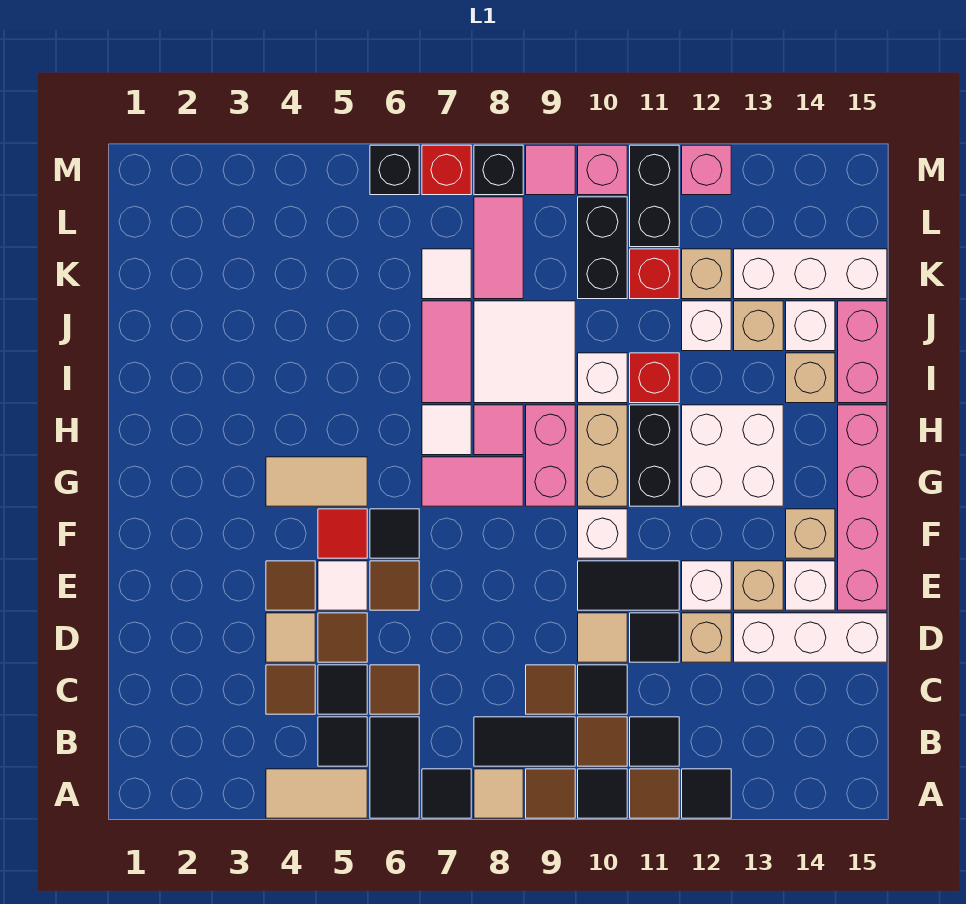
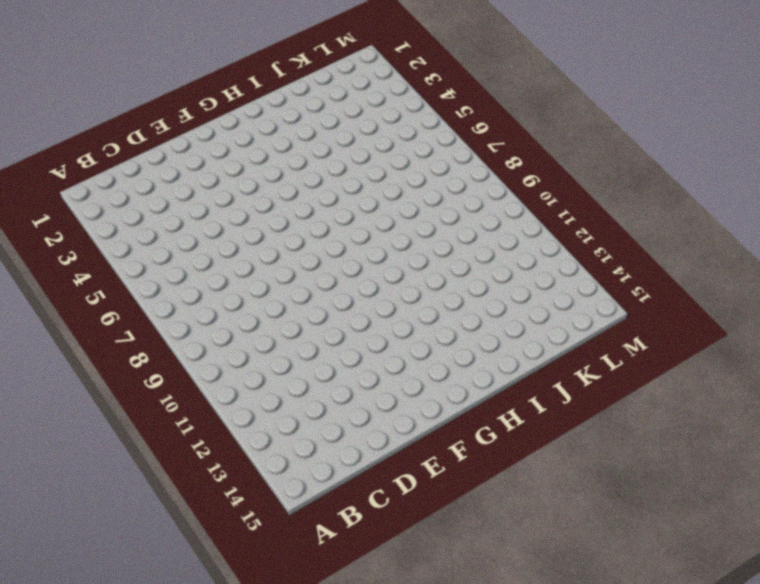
none -> tan tile A4:A5 level 1
none -> black tile A6:B6 level 1
none -> black tile A7 level 1
none -> tan tile A8 level 1

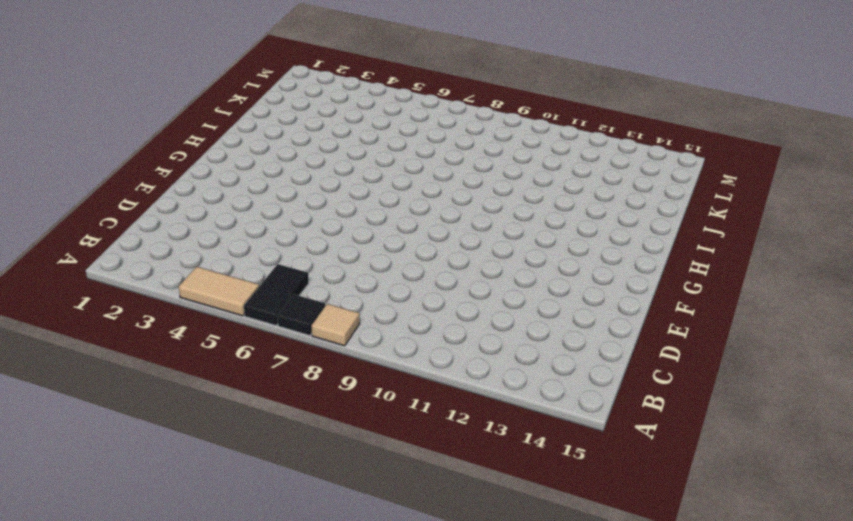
none -> brown tile A9 level 1
none -> black tile A10 level 1
none -> brown tile A11 level 1
none -> black tile A12 level 1

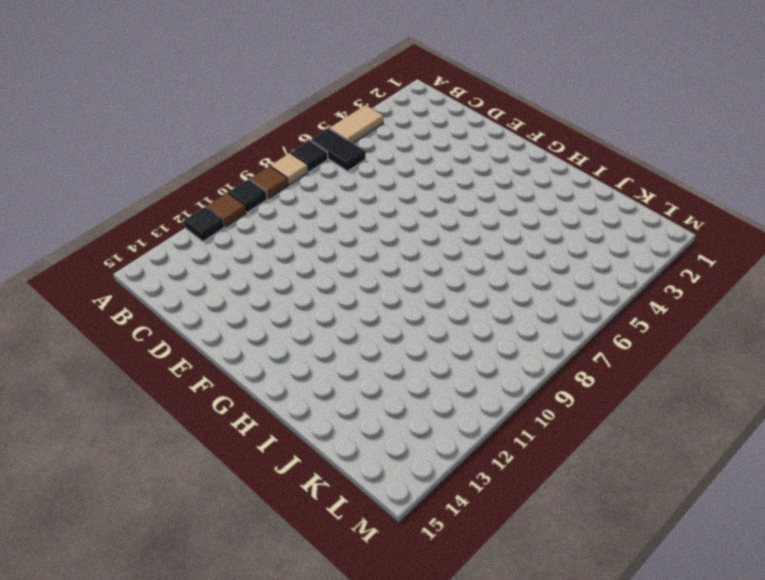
none -> black tile B5 level 1
none -> black tile B8:B9 level 1
none -> brown tile B10 level 1
none -> black tile B11 level 1

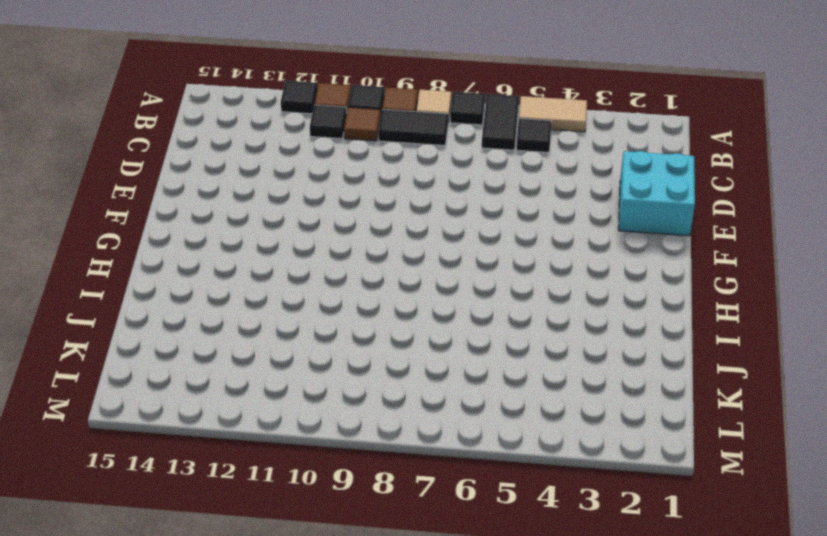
cyan brick D1:E2 level 1 -> none
none -> brown tile C4 level 1
none -> black tile C5 level 1
none -> brown tile C6 level 1
none -> brown tile C9 level 1

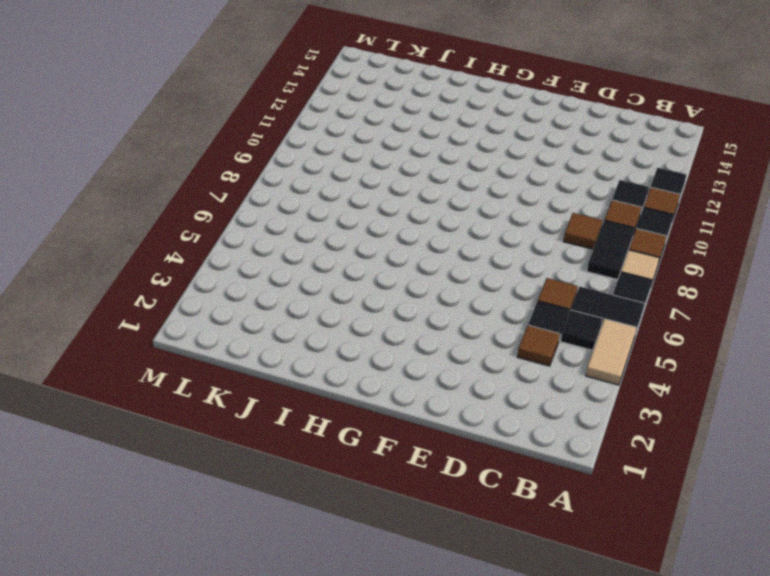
none -> black tile C10 level 1
none -> tan tile D4 level 1
none -> brown tile D5 level 1
none -> tan tile D10 level 1

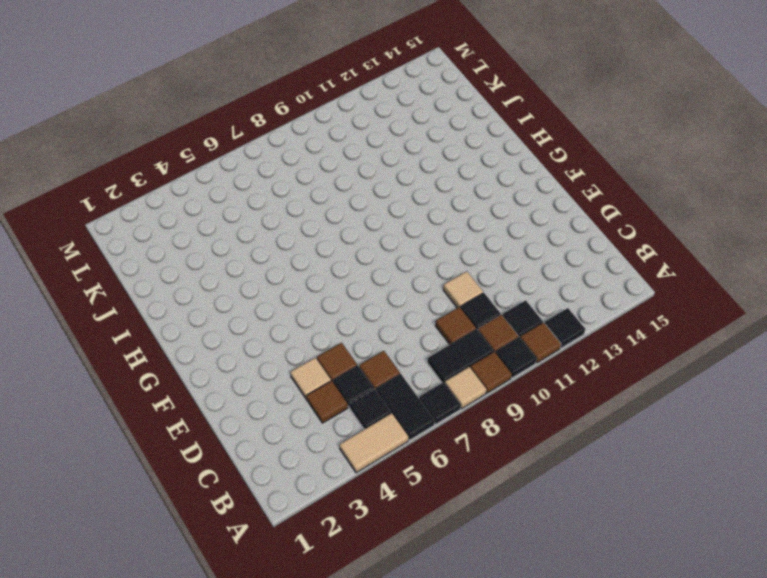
none -> black tile D11 level 1
none -> tan brick D12 level 1
none -> white brick D13:D15 level 1
none -> brown tile E4 level 1

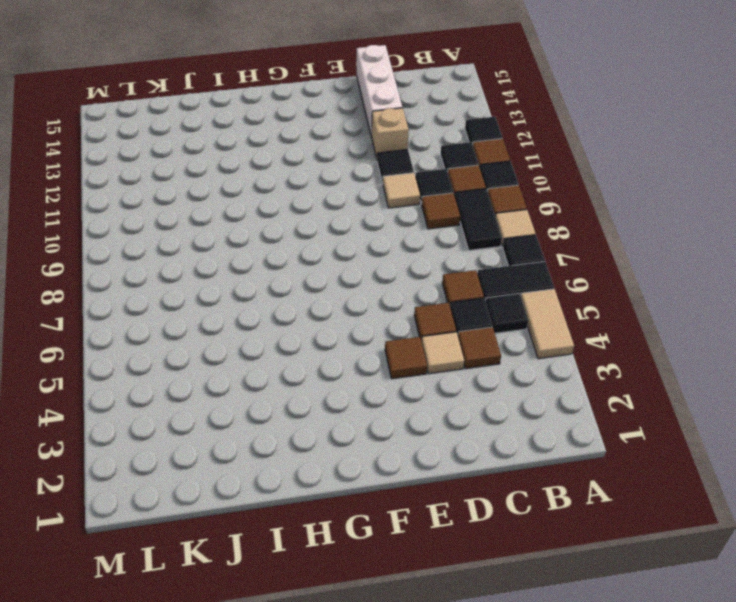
none -> white tile E5 level 1
none -> brown tile E6 level 1
none -> black tile E10:E11 level 1
none -> white brick E12 level 1

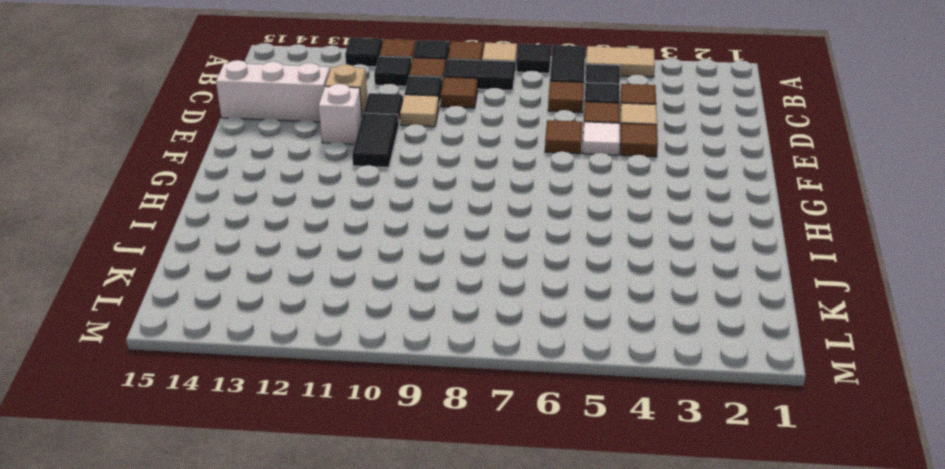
black tile E11:F11 level 1 -> black tile E10:E11 level 1
none -> tan brick E13 level 1
none -> white brick E14 level 1
none -> pink brick E15:H15 level 1
none -> red tile F5 level 1

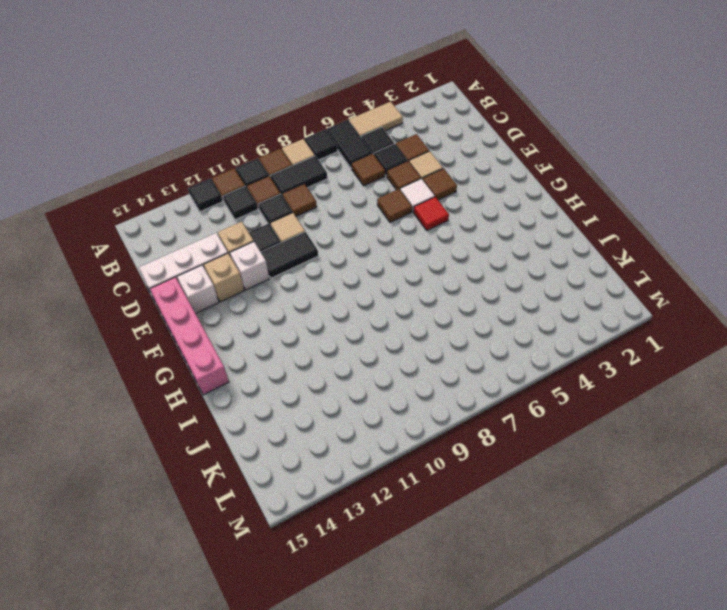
none -> black tile F6 level 1
none -> white brick F10 level 1
none -> tan brick F14 level 1
none -> tan tile G4:G5 level 1

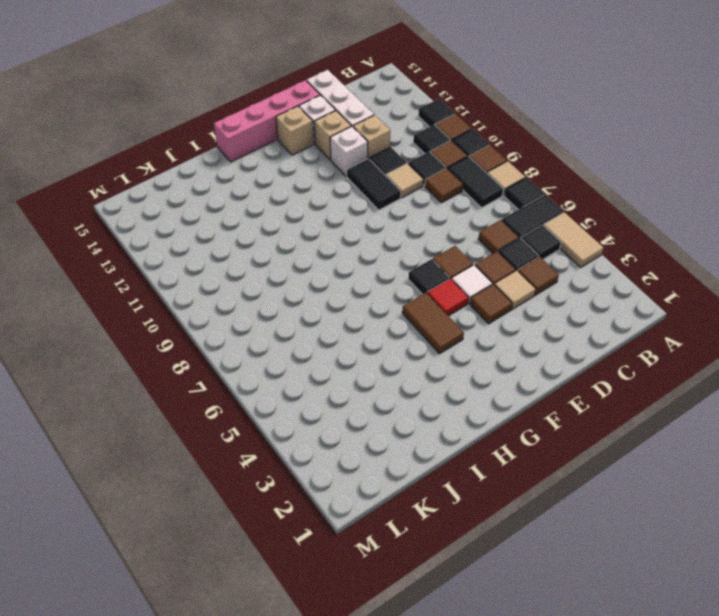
brown tile G4:G5 level 1 -> tan tile G4:G5 level 1
none -> white brick F10 level 1
none -> pink tile G7:G8 level 1
none -> pink brick G9:H9 level 1
none -> tan brick G10:H10 level 1

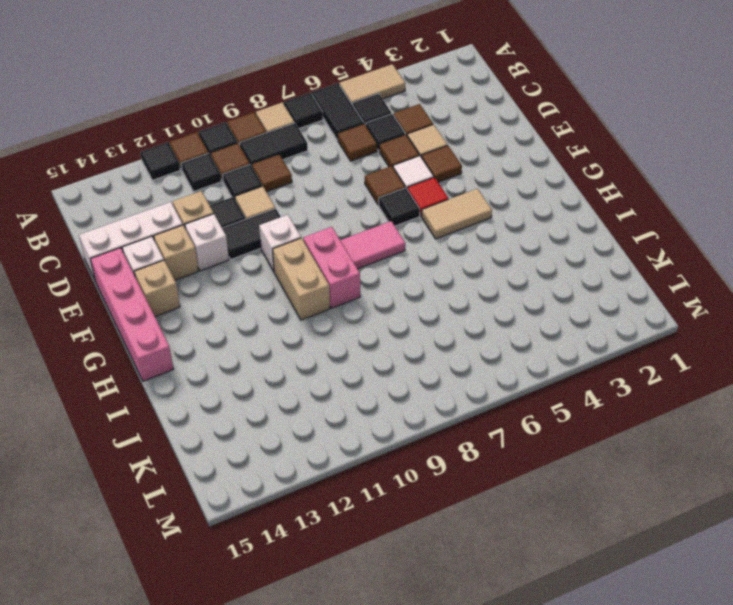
none -> black brick G11:H11 level 1
none -> white brick G12:H13 level 1
none -> white tile H7 level 1
none -> pink tile H8 level 1

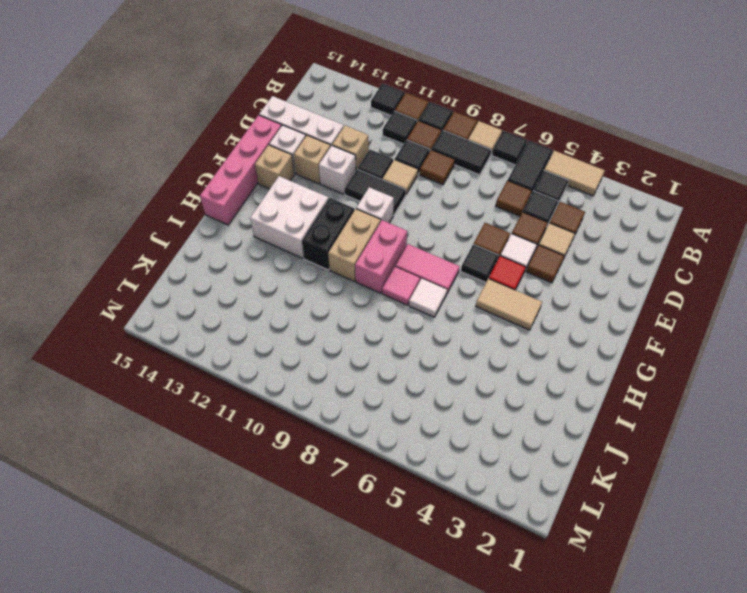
none -> pink tile I7:J7 level 1
none -> white tile I8:J9 level 1
none -> white brick I10 level 1
none -> red brick I11 level 1

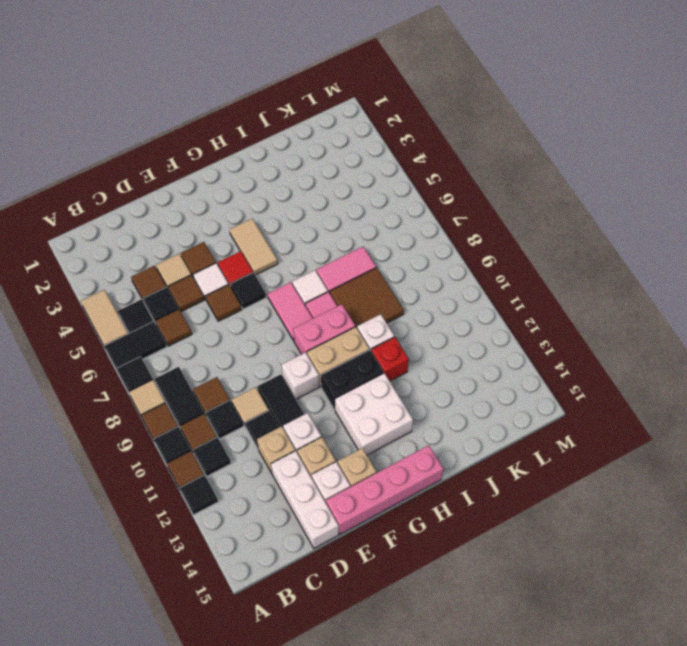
brown tile I8:J9 level 1 -> white tile I8:J9 level 1
none -> tan brick I14 level 1
none -> pink brick I15:J15 level 1
none -> white brick J12 level 1
none -> tan brick J13 level 1

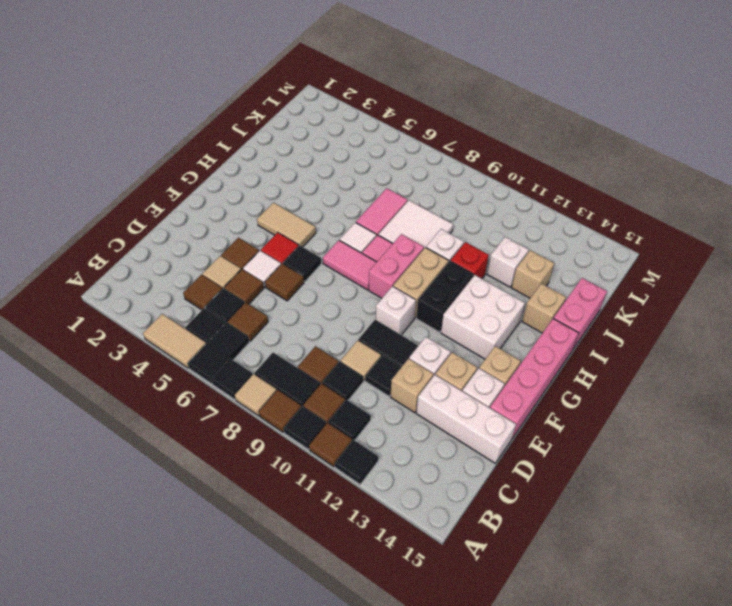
none -> white brick J14 level 1
none -> white tile K7 level 1
none -> pink tile K8:L8 level 1
none -> black brick K10:L10 level 1

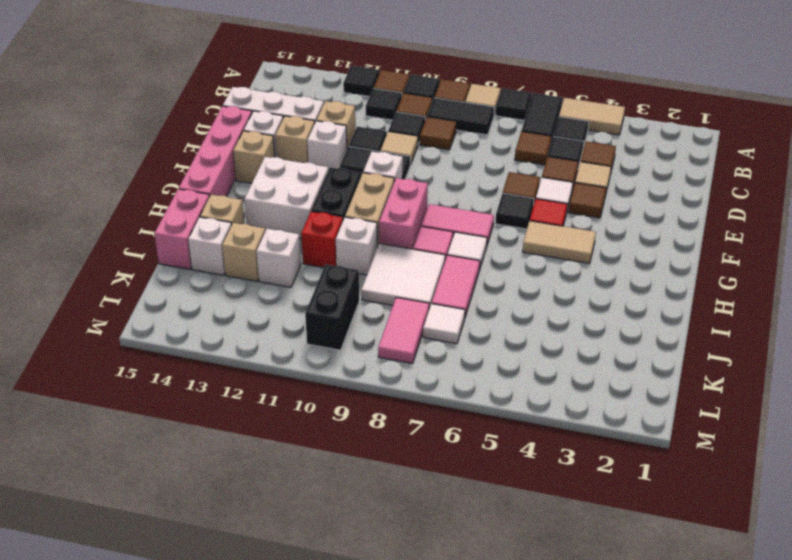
none -> red brick K11 level 1
none -> tan brick K12 level 1
none -> white brick K13:K15 level 1
none -> black brick L11:M11 level 1

